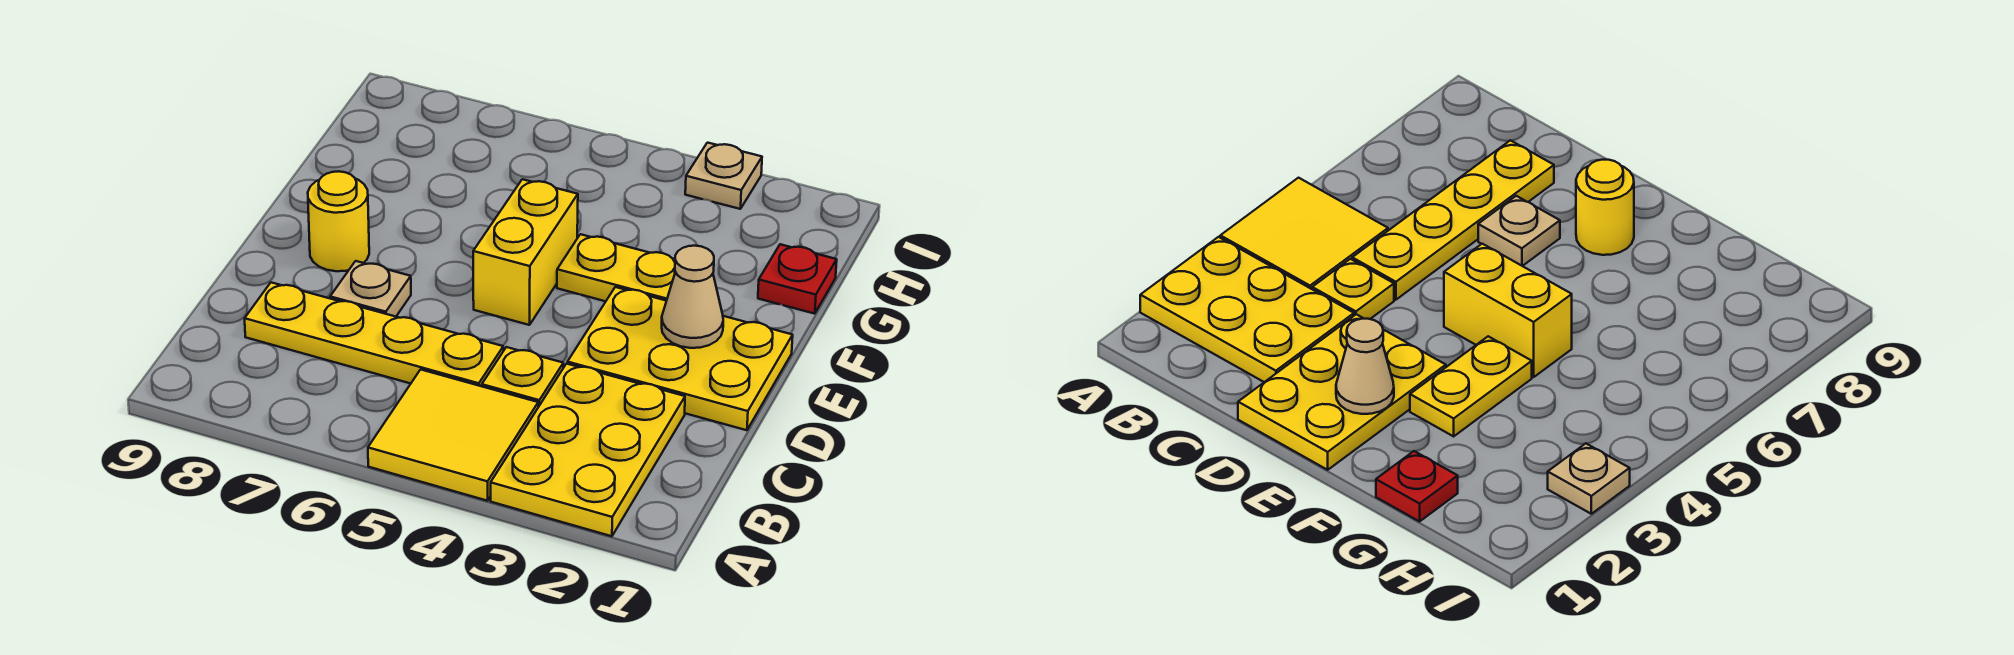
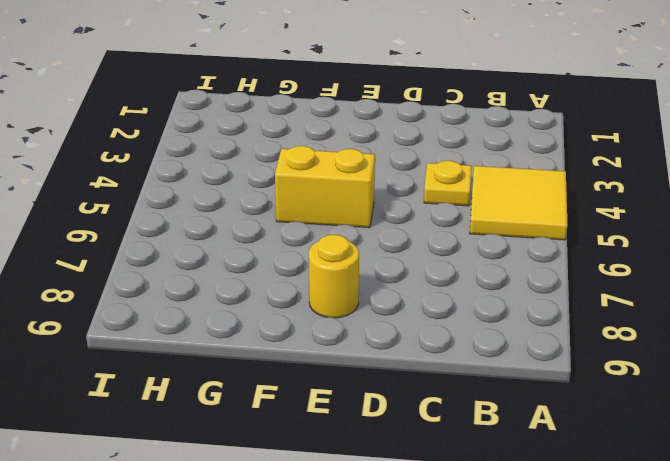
none -> yellow plate A2:C3 level 1
none -> yellow plate C5:C8 level 1
none -> yellow plate D1:E3 level 1

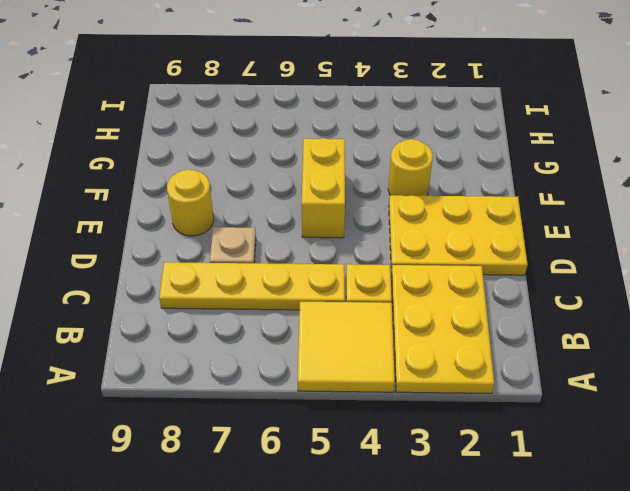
yellow round brick F3 level 1 -> yellow plate F3:F4 level 1
none -> red plate G1 level 1
none -> tan plate I3 level 1
none -> tan cone E2 level 2

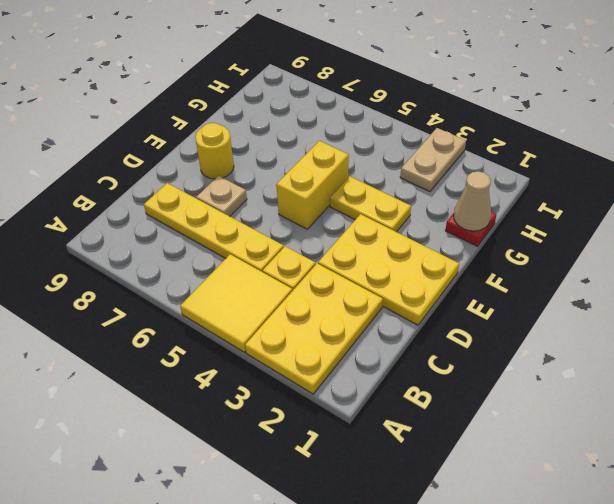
tan cone G1 level 2 -> tan cone E2 level 2
tan plate H3:I3 level 1 -> tan plate I3 level 1

